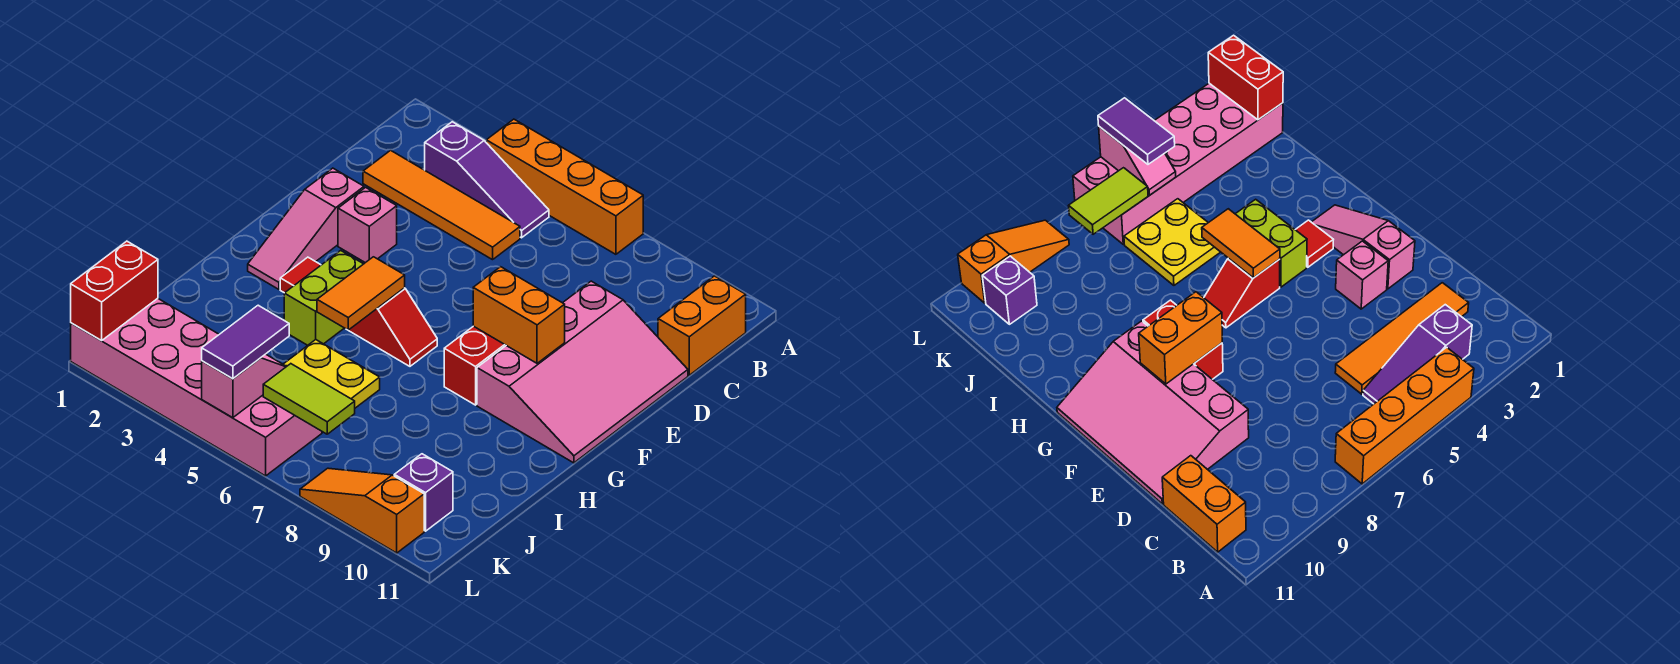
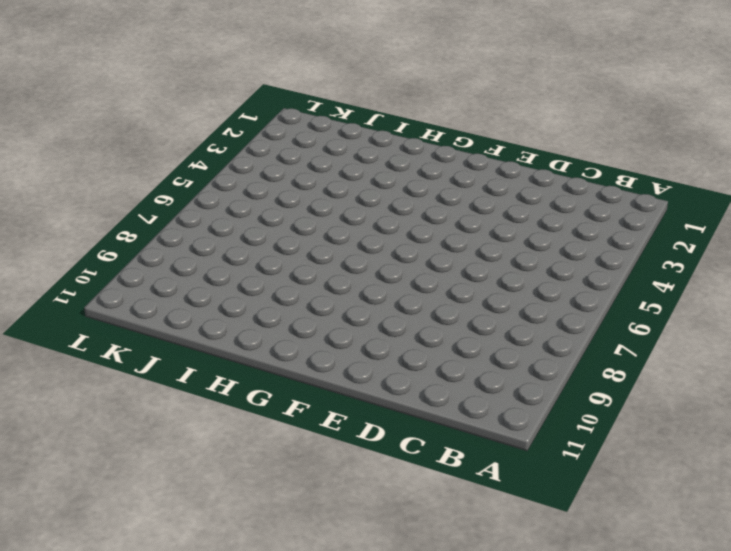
none -> orange brick A4:A7 level 1
none -> purple slope B3:B5 level 1 top 3
none -> orange brick B11:C11 level 1

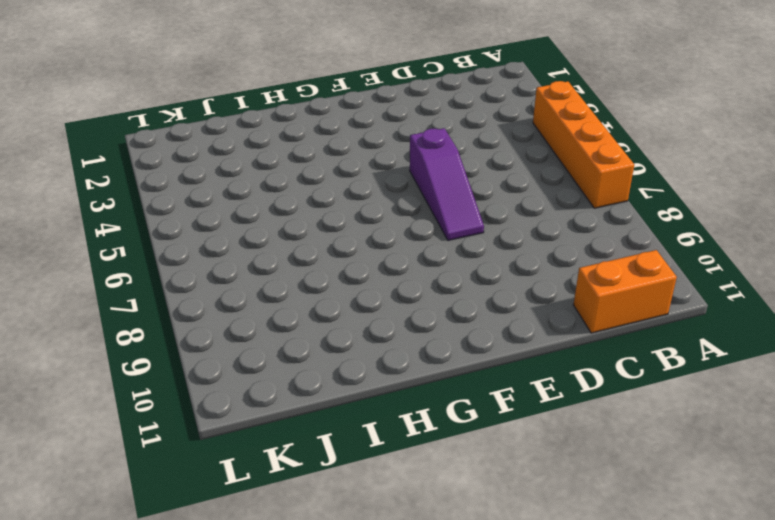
purple slope E5:E7 level 1 top 5 -> purple slope B3:B5 level 1 top 3
none -> orange tile C2:C5 level 1
none -> pink slope D9:G11 level 1 top 9
none -> pink slope E2:G2 level 1 top E

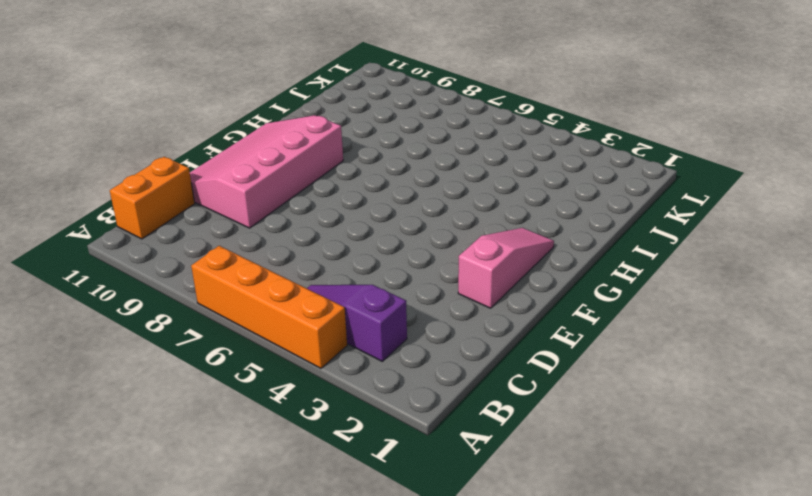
none -> orange tile C2:C5 level 1
none -> pink brick E3 level 1
none -> red brick F8:G8 level 1

